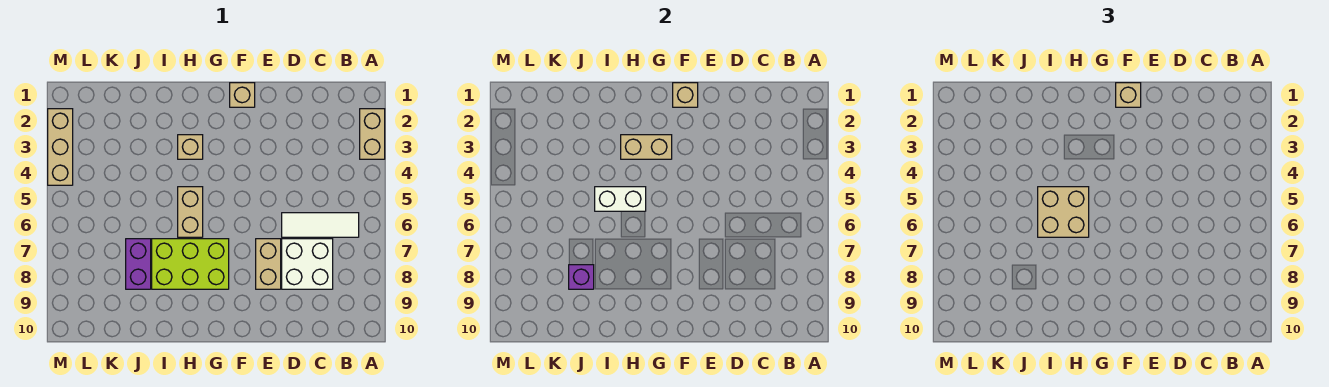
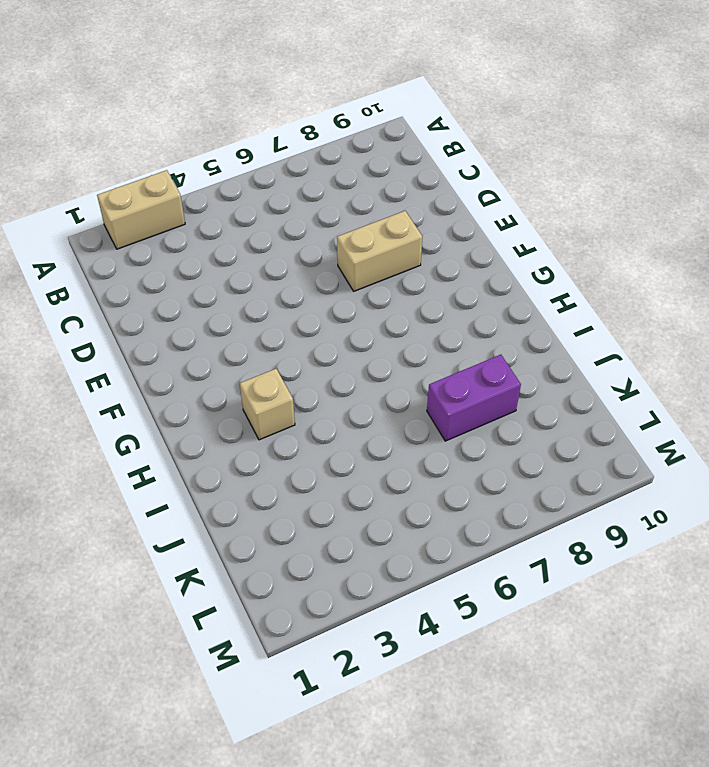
none -> white tile B6:D6 level 1
none -> white brick C7:D8 level 1
none -> tan brick F1 level 1

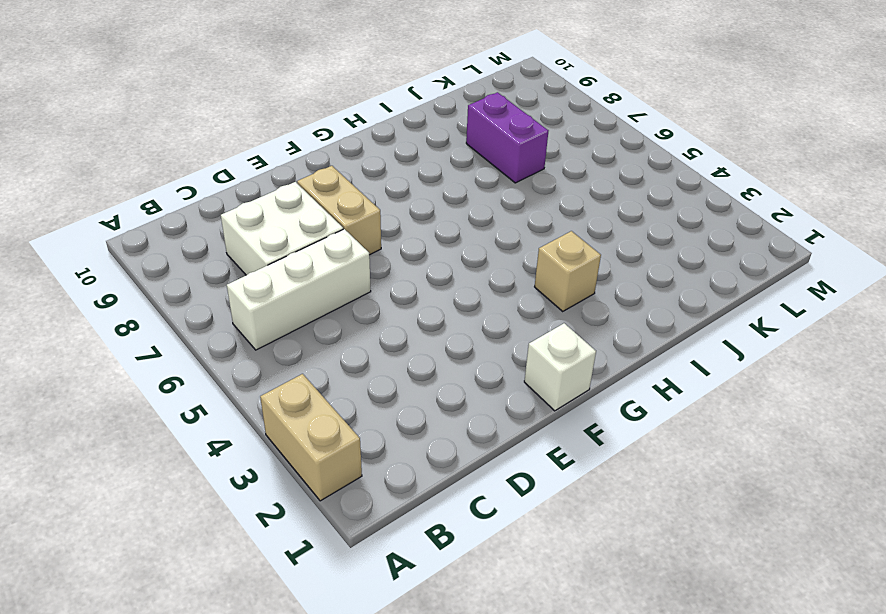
white brick B6:D6 level 1 -> white tile B6:D6 level 1
white brick F1 level 1 -> tan brick F1 level 1
none -> lime brick G7:I8 level 1
none -> tan brick H5:H6 level 1
none -> tan brick M2:M4 level 1

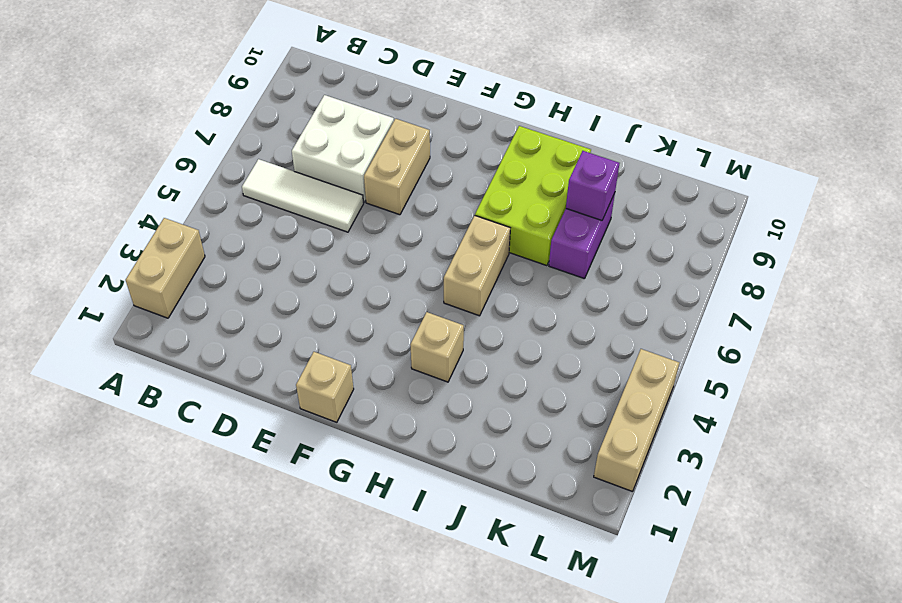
lime brick H7:I9 level 1 -> lime brick G7:I8 level 1
none -> tan brick F1 level 2
none -> tan brick G3:H3 level 2
none -> white brick H5:I5 level 2

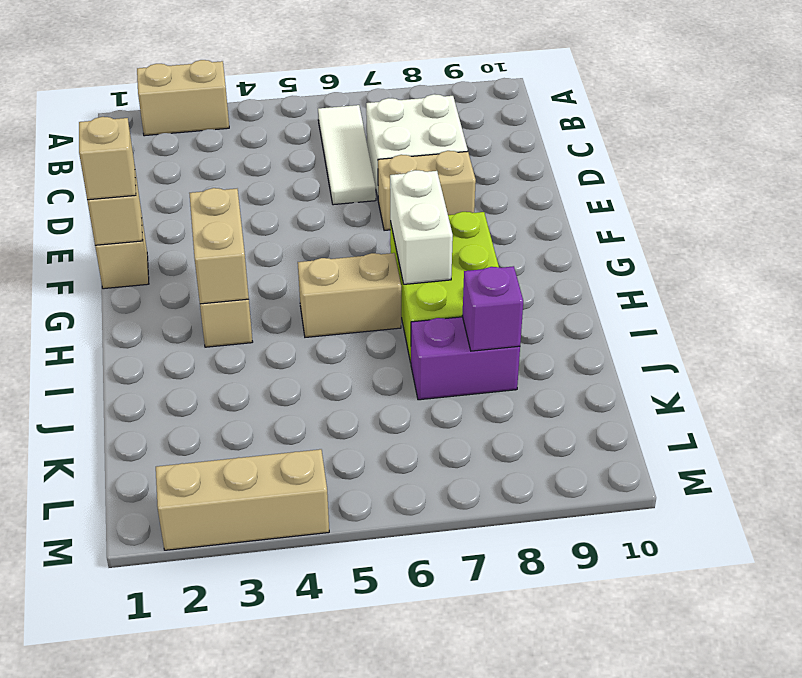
white brick G7:H7 level 2 -> white brick H5:I5 level 2
none -> tan brick H5:I6 level 3

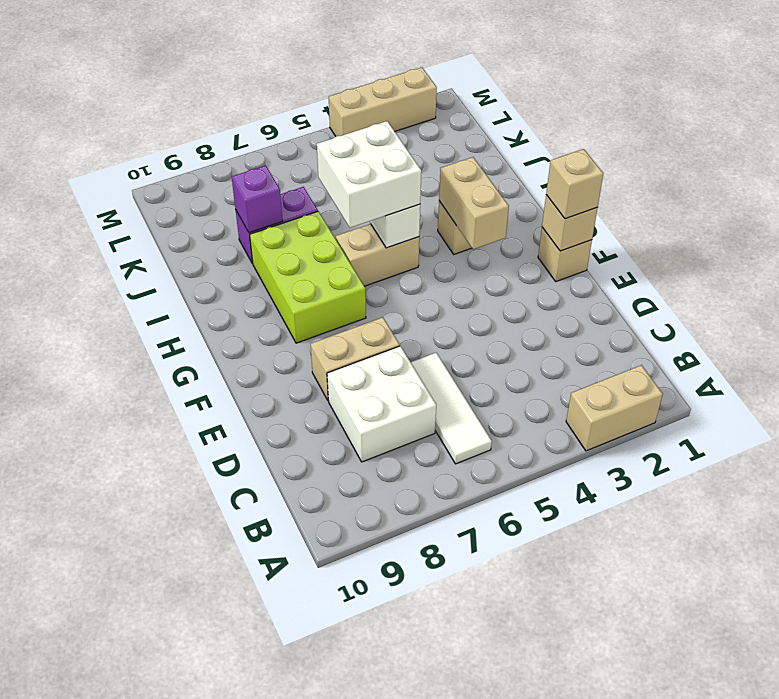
white brick H5:I6 level 3 -> tan brick H5:I6 level 3

